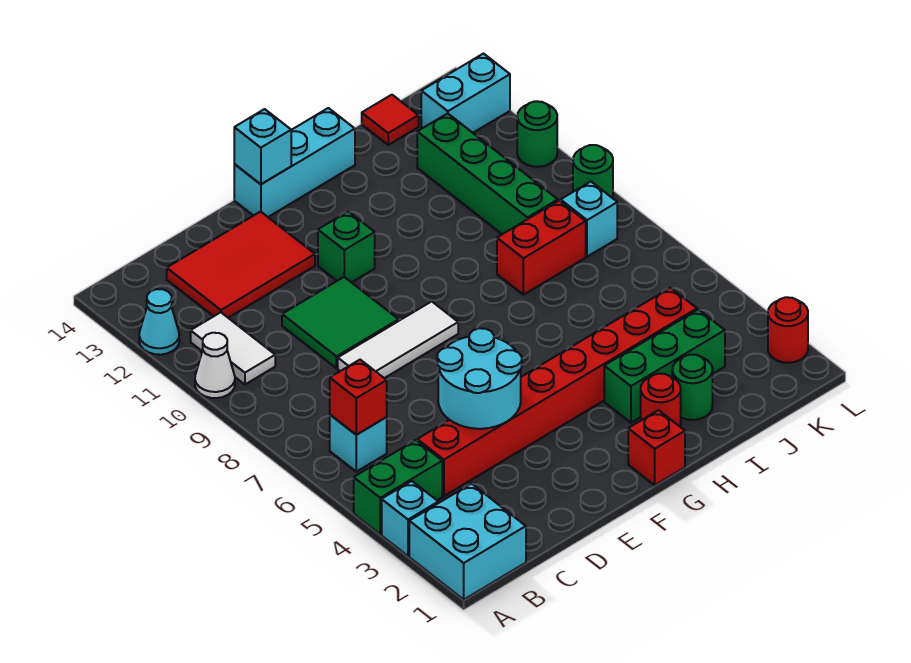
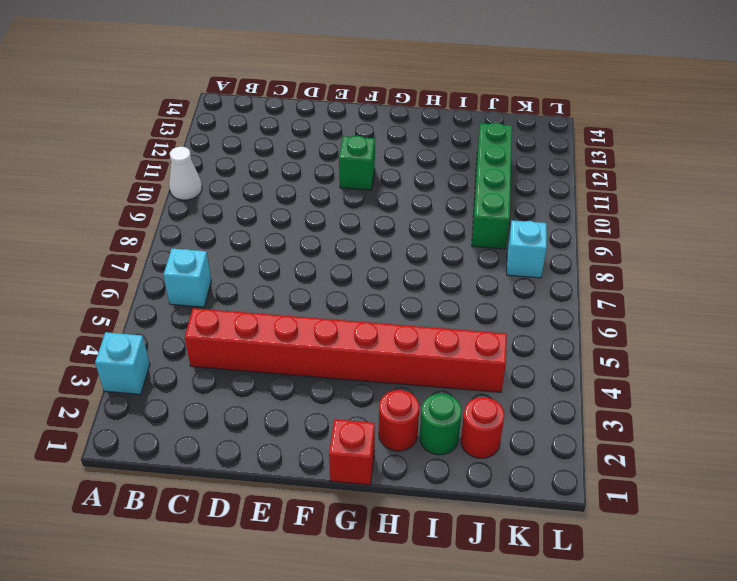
red round brick J2 level 1 -> red round brick L2 level 1
none -> cyan brick A1:B2 level 1
none -> green brick A4:B4 level 1
none -> cyan cone A12 level 1

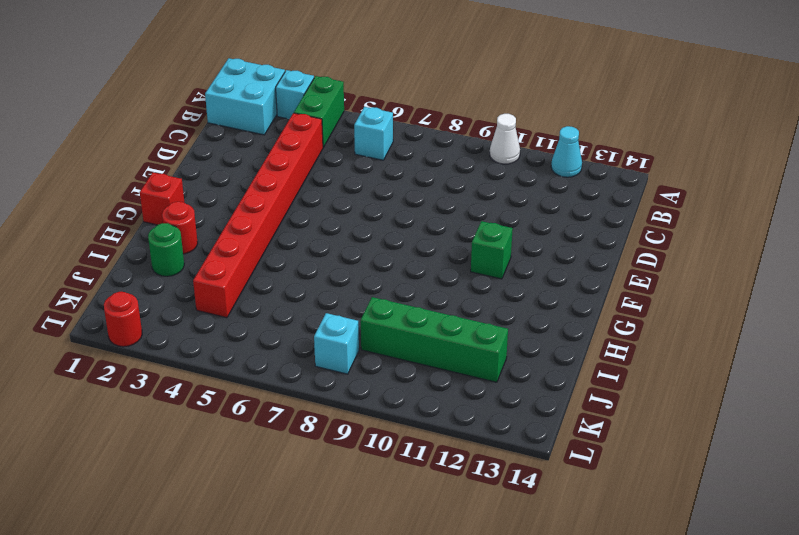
none -> white tile B10:B11 level 1
none -> red tile C12:E13 level 1
none -> white tile D8:F8 level 1

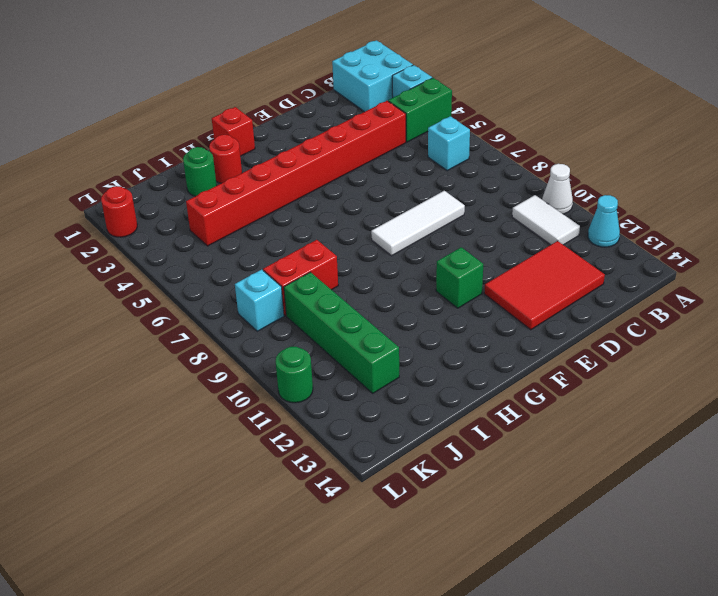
none -> green tile D9:E10 level 1
none -> cyan brick F14:H14 level 1
none -> green brick H3:J3 level 1

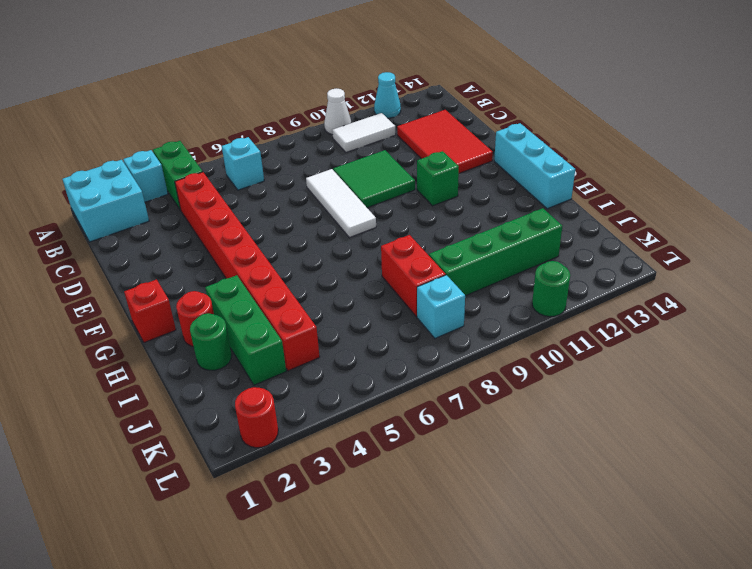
none -> red tile J14 level 1
none -> cyan brick K13:L13 level 1
none -> green round brick L9 level 1

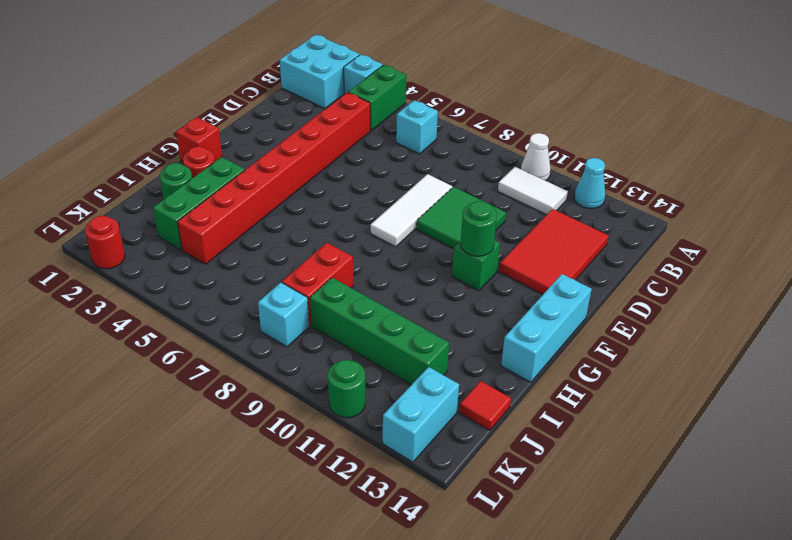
green round brick F11 level 2 -> green round brick L9 level 1
none -> red brick B6 level 2
none -> cyan round brick D4:E5 level 2
none -> cyan brick F14 level 2

